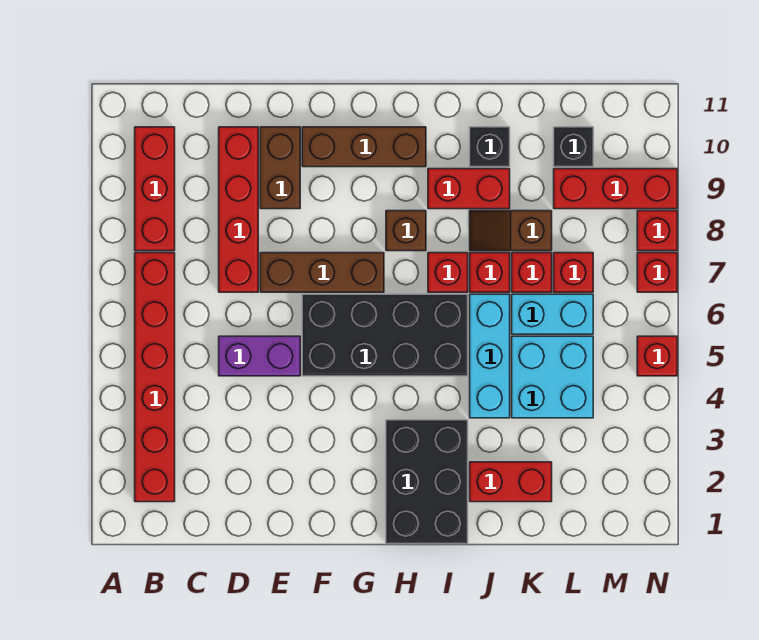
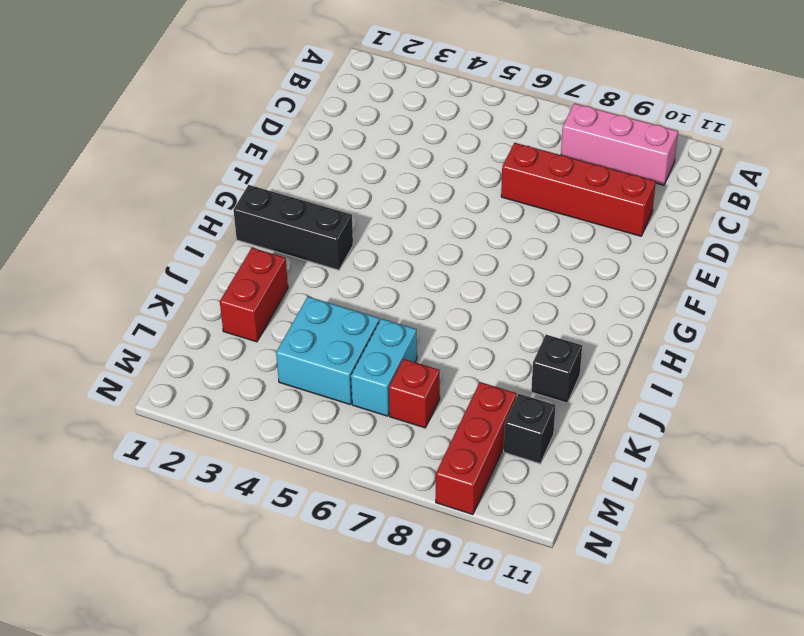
pink brick B8:B10 level 1 -> red brick B8:B10 level 1
black brick H1:H3 level 1 -> black brick H1:I3 level 1
none -> red brick B2:B7 level 1
none -> purple brick D5:E5 level 1
none -> brown brick E7:G7 level 1

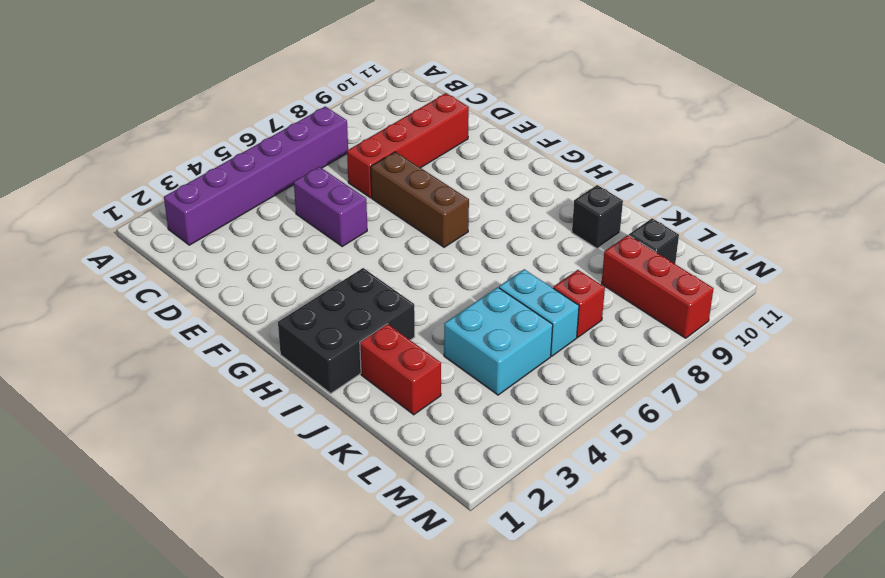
purple brick B2:B7 level 1 -> red brick B2:B7 level 1
none -> red brick B8:B10 level 1
none -> brown brick E9:E10 level 1
none -> black brick F5:I6 level 1

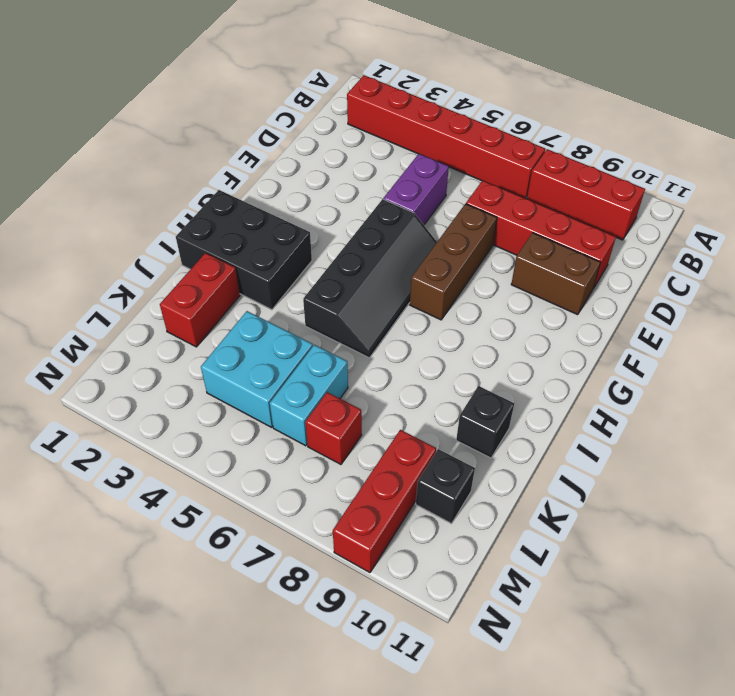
black slope F5:I6 level 1 top 5 -> black brick F5:I6 level 1
none -> brown brick F10:H10 level 1
none -> brown brick H8 level 1
none -> red brick I7 level 1

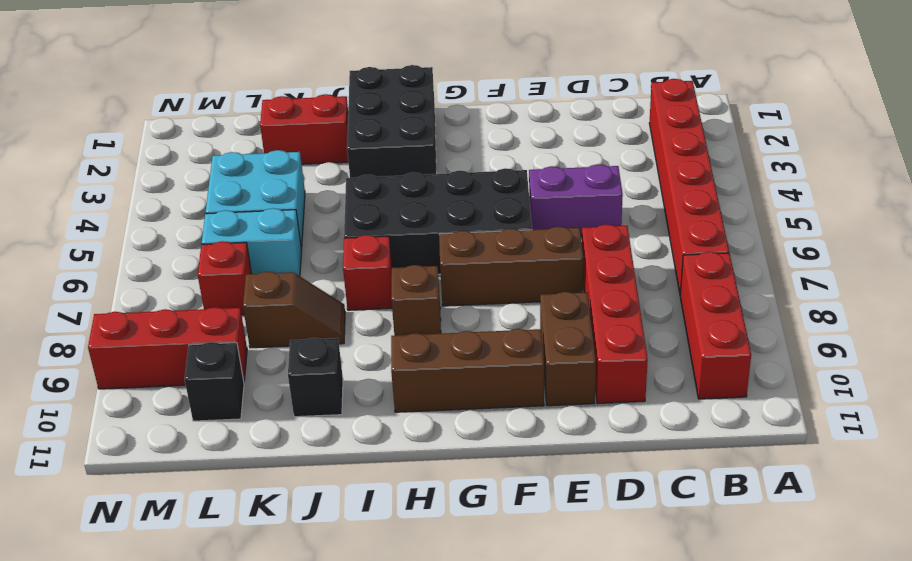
none -> red brick I9:J9 level 1
none -> cyan brick J4:J6 level 1
none -> red brick J7 level 1

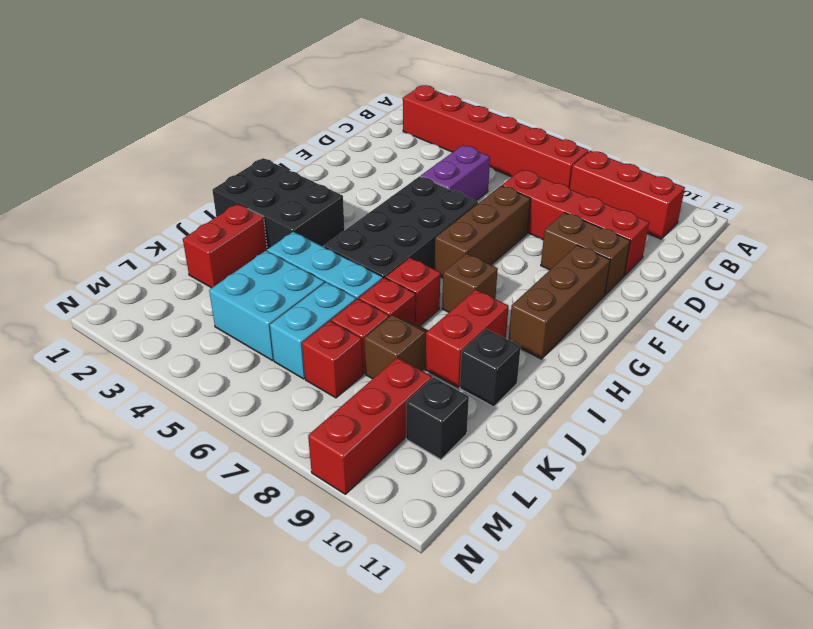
none -> red brick N5 level 1
none -> red brick N7 level 1
none -> red brick N8 level 1

